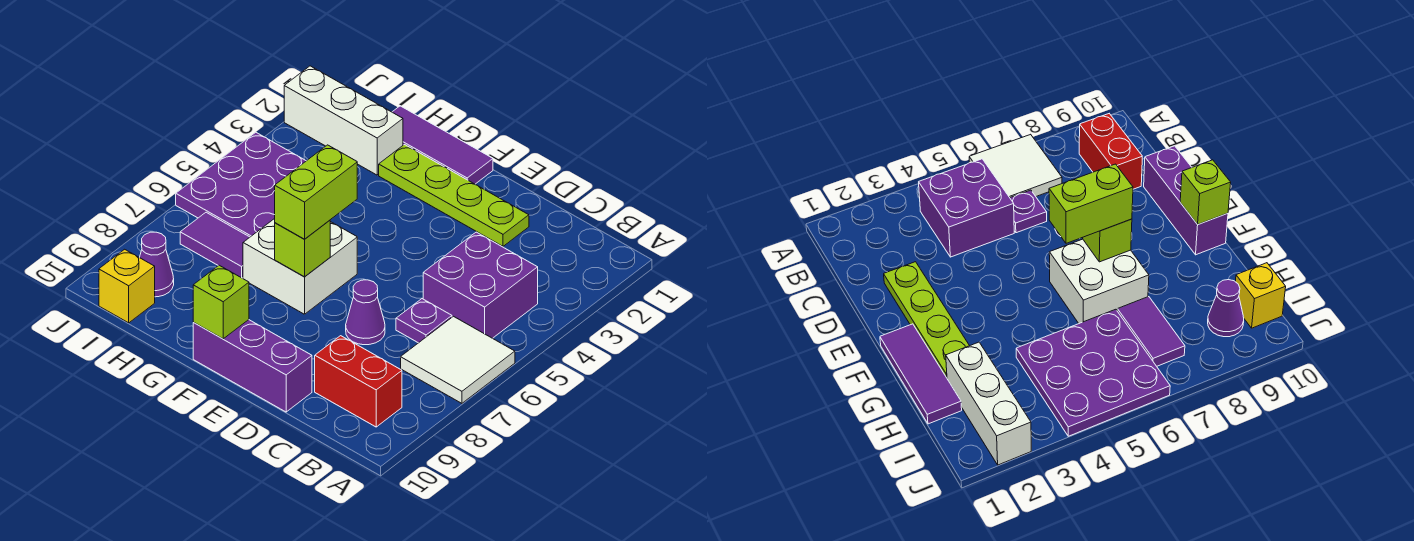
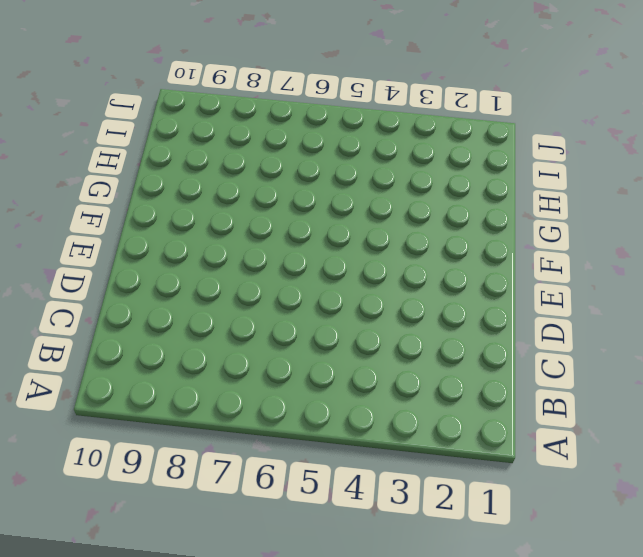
none -> white tile A6:B7 level 1
none -> purple brick B4:C5 level 1
none -> red brick B9:C9 level 1

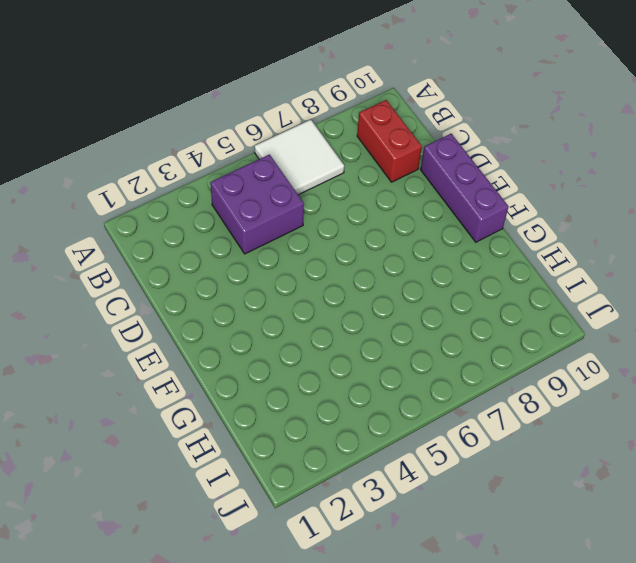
none -> purple plate C6 level 1
none -> lime plate D2:G2 level 1
none -> purple cone D7 level 1

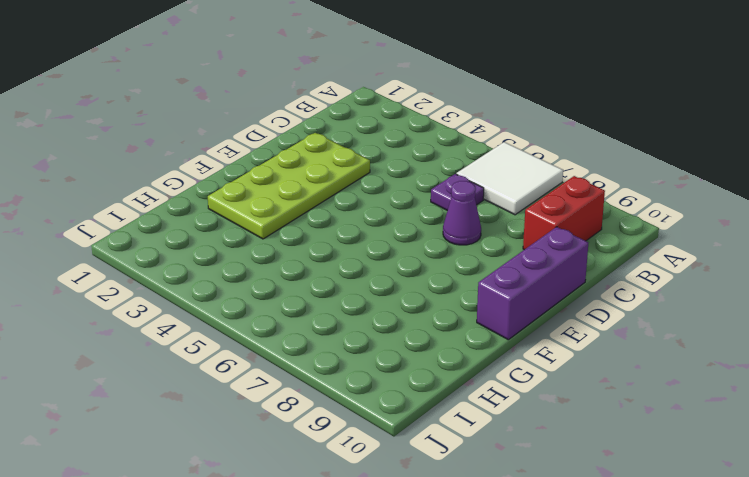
lime plate D2:G3 level 1 -> lime plate D2:G2 level 1
none -> purple brick B4:C5 level 1
none -> purple tile F1:H1 level 1
none -> white brick F6:G7 level 1

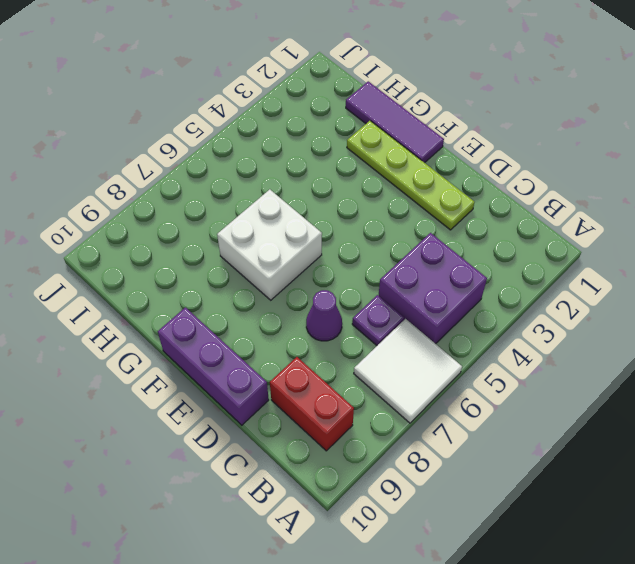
none -> white brick H2:J2 level 1
none -> purple plate H4:J6 level 1
none -> purple tile H7:I7 level 1

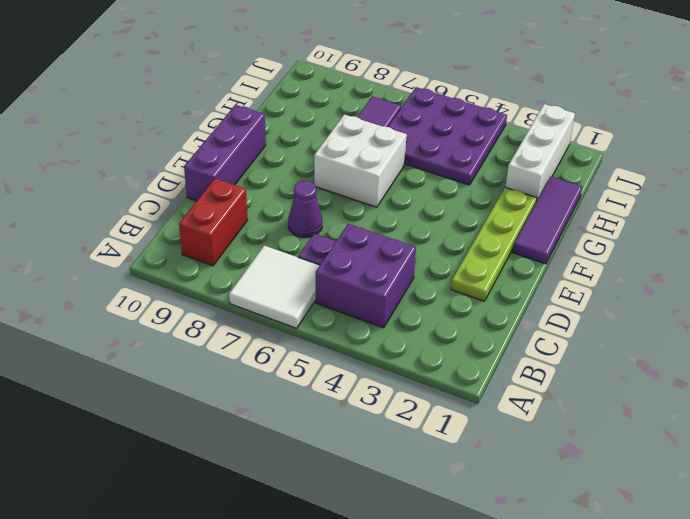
none -> purple cone I9 level 1
none -> yellow brick I10 level 1
none -> lime brick F7 level 2

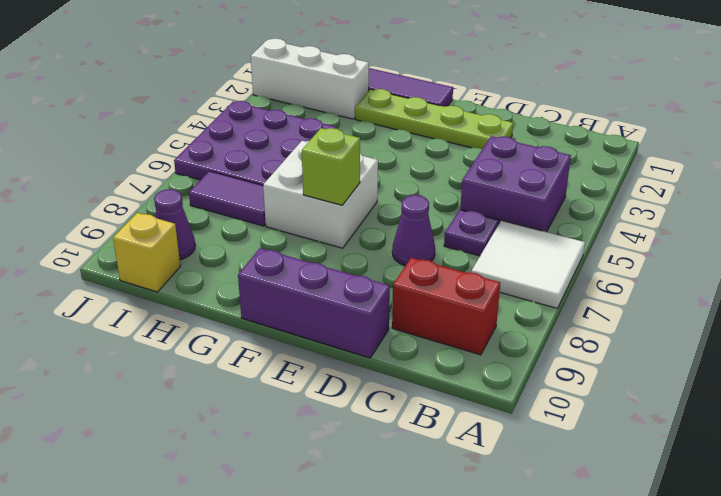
none -> lime brick F10 level 2
none -> lime brick F6:F7 level 3

